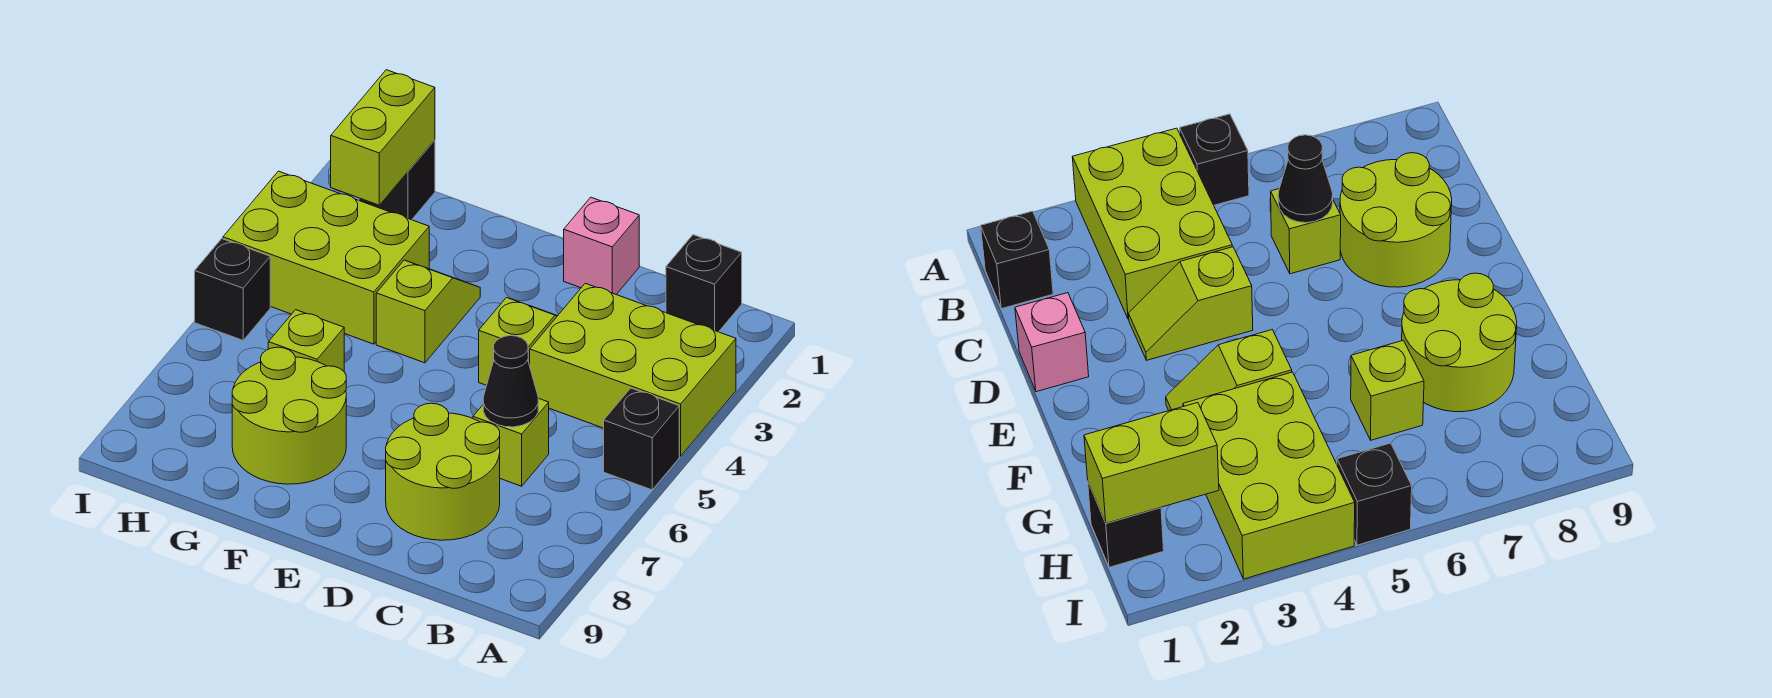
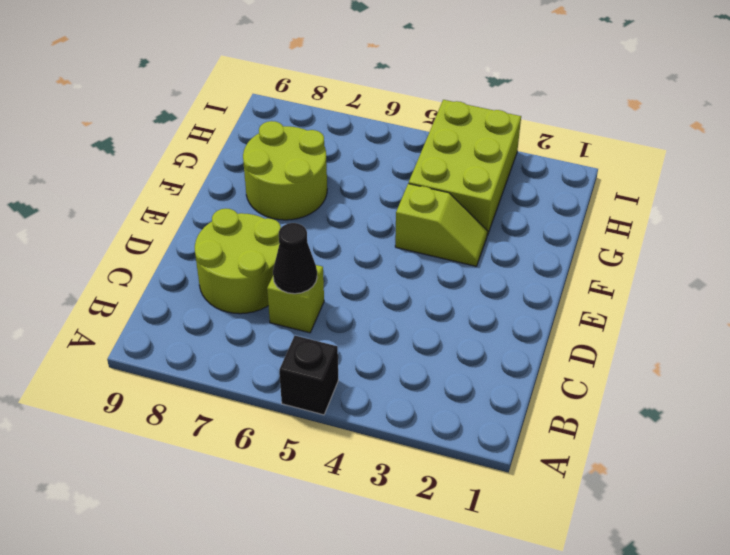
none -> lime brick A3:C4 level 1
none -> black brick B1 level 1
none -> pink brick D1 level 1

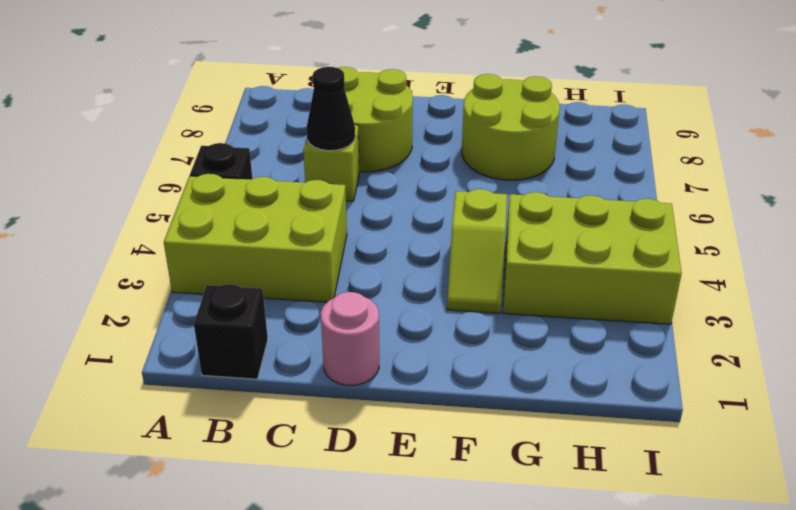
pink round brick D1 level 1 -> pink brick D1 level 1
none -> lime slope D3:D4 level 1 top 4
none -> lime brick G6 level 1
none -> black brick H1 level 1

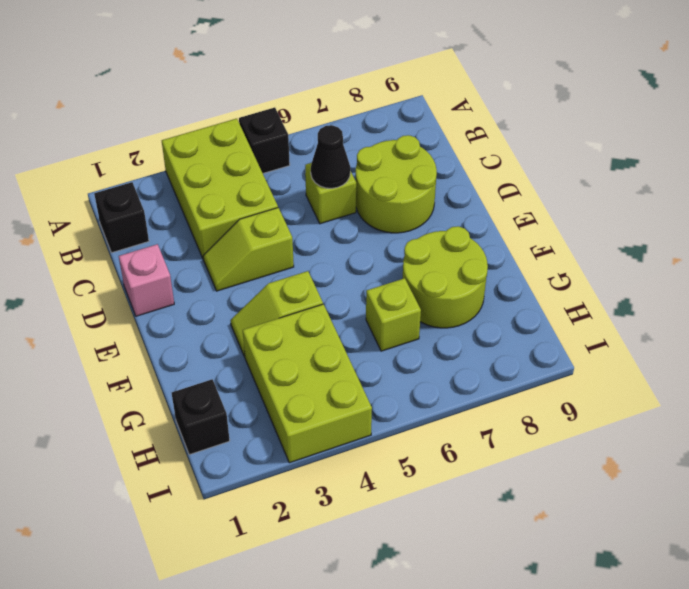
none -> black brick I5 level 1
none -> lime brick H1:H2 level 2

